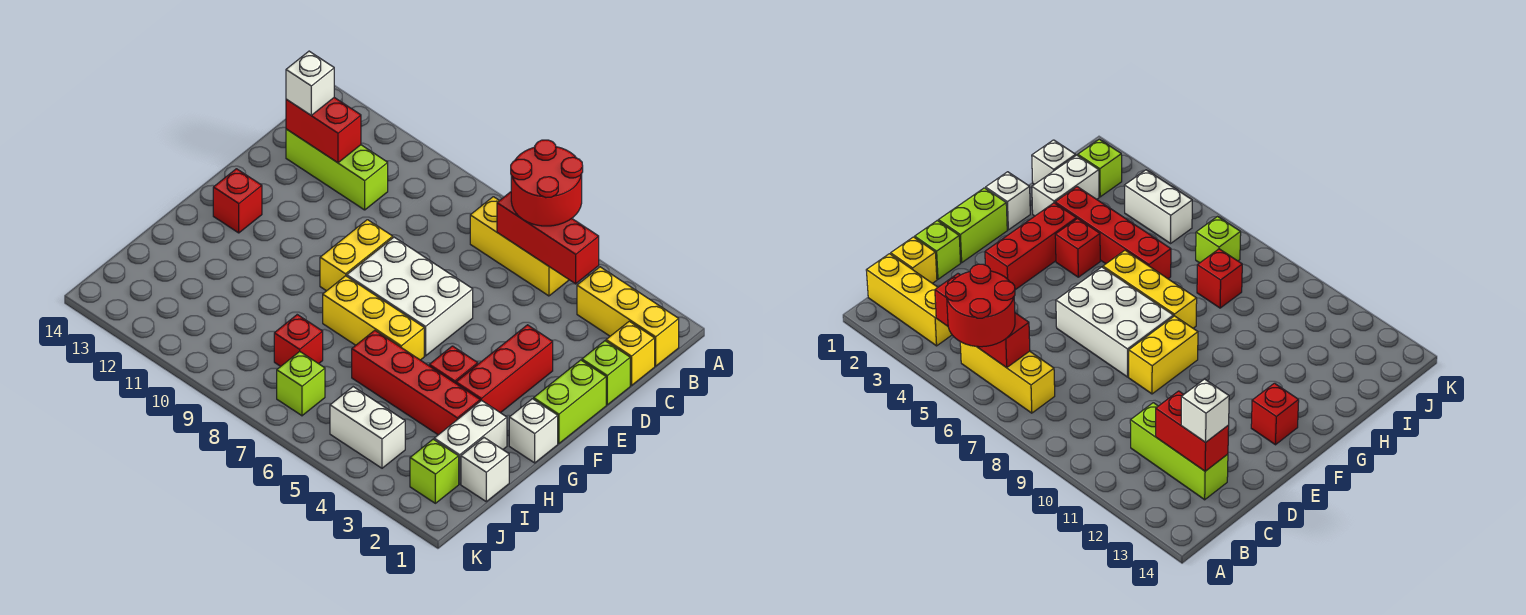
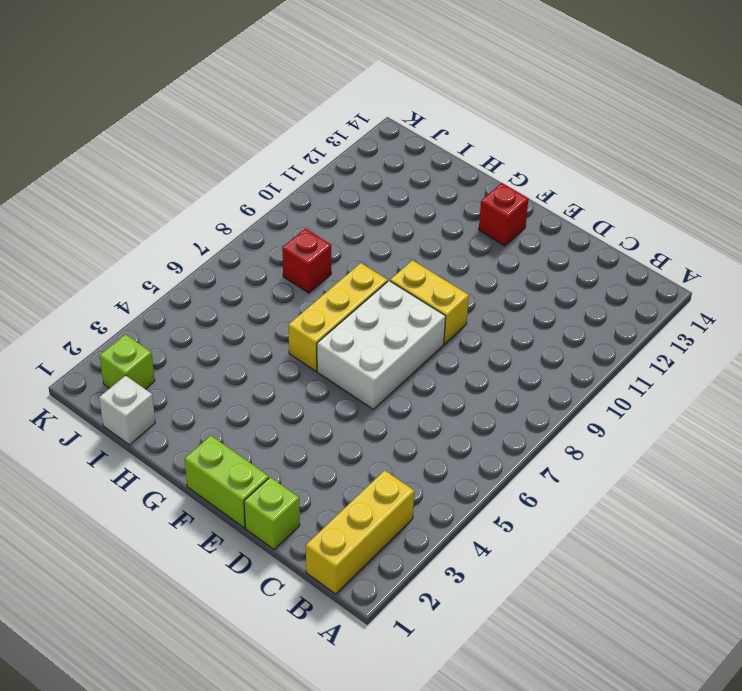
none -> yellow brick B5:B7 level 1
none -> yellow brick C1 level 1
none -> lime brick C11:C13 level 1

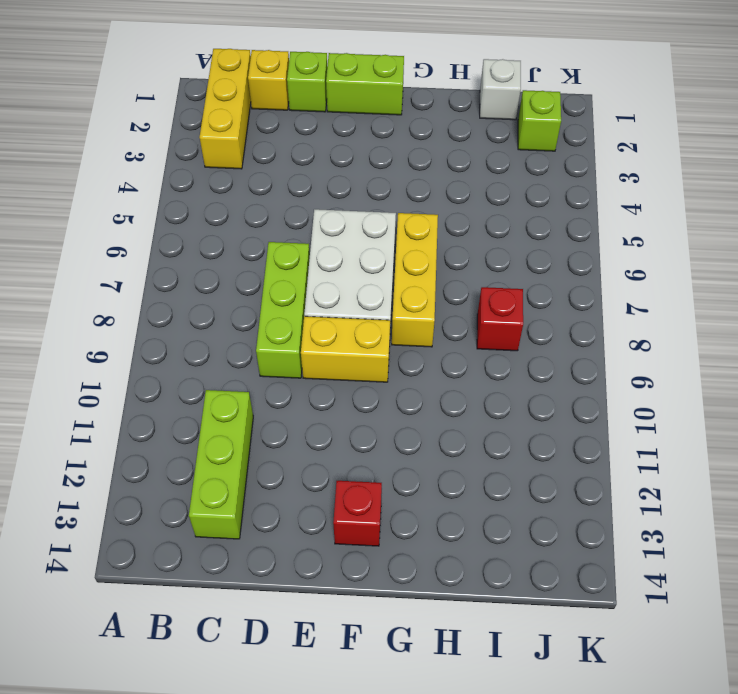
lime brick D7:D9 level 1 -> none
none -> yellow brick B5:B7 level 1
none -> red brick E3:G3 level 1
none -> white brick G1 level 1

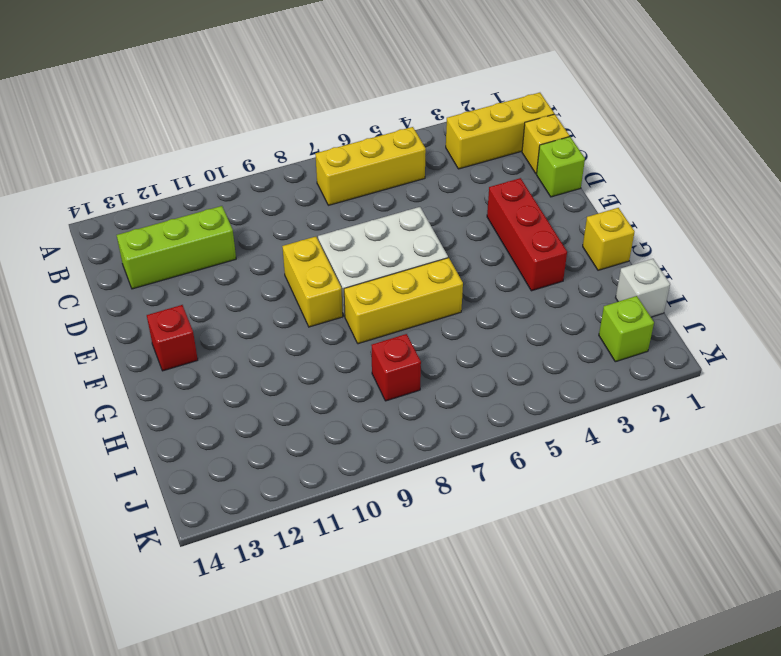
yellow brick G1 level 1 -> white brick G1 level 1
none -> lime brick E1:F1 level 1
none -> red brick G4 level 1
none -> white brick H2:I2 level 1

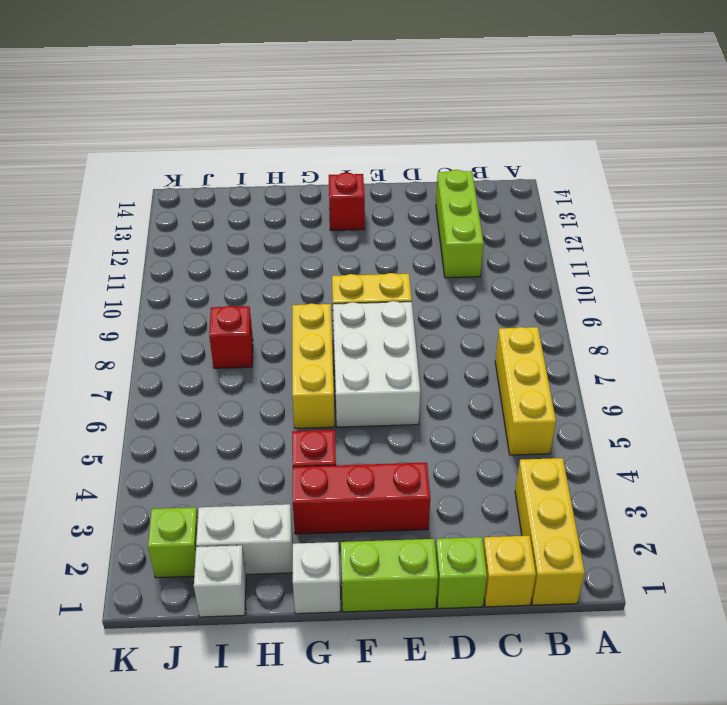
none -> red brick H3:H6 level 1
none -> white brick J4:J5 level 1
none -> lime brick J7 level 1

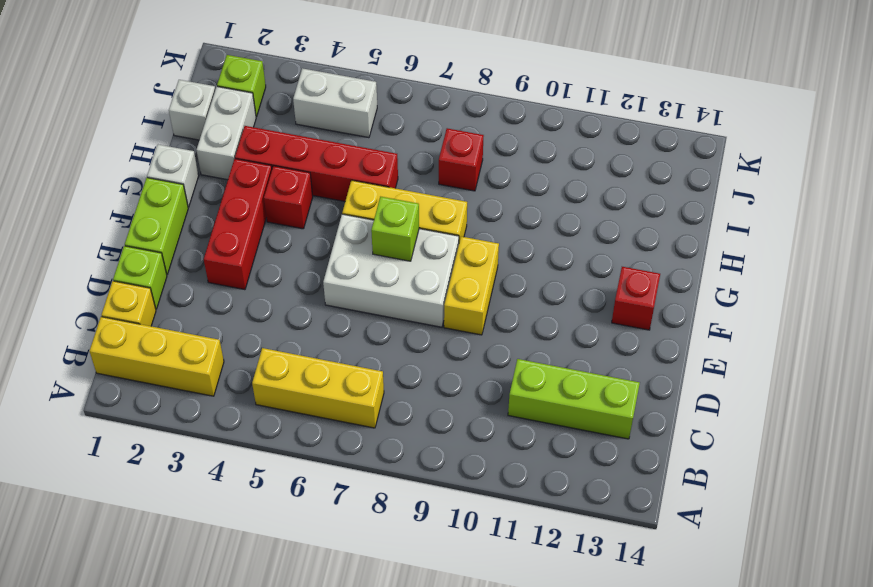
lime brick F7 level 2 -> lime brick J7 level 1
none -> red brick B4:B6 level 2
none -> red brick C12:C13 level 2
none -> red round brick A5:B6 level 3

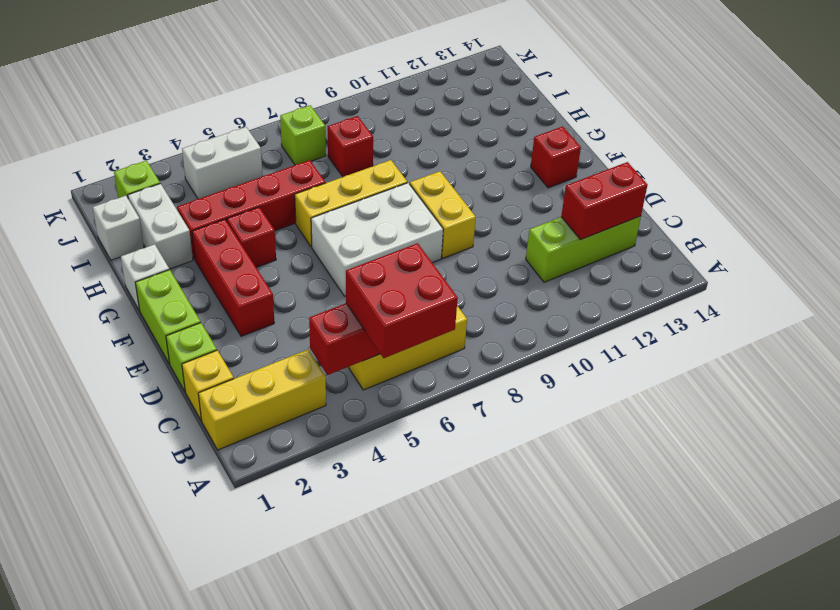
red brick A5:B6 level 3 -> red round brick A5:B6 level 3
none -> white brick C13 level 3

